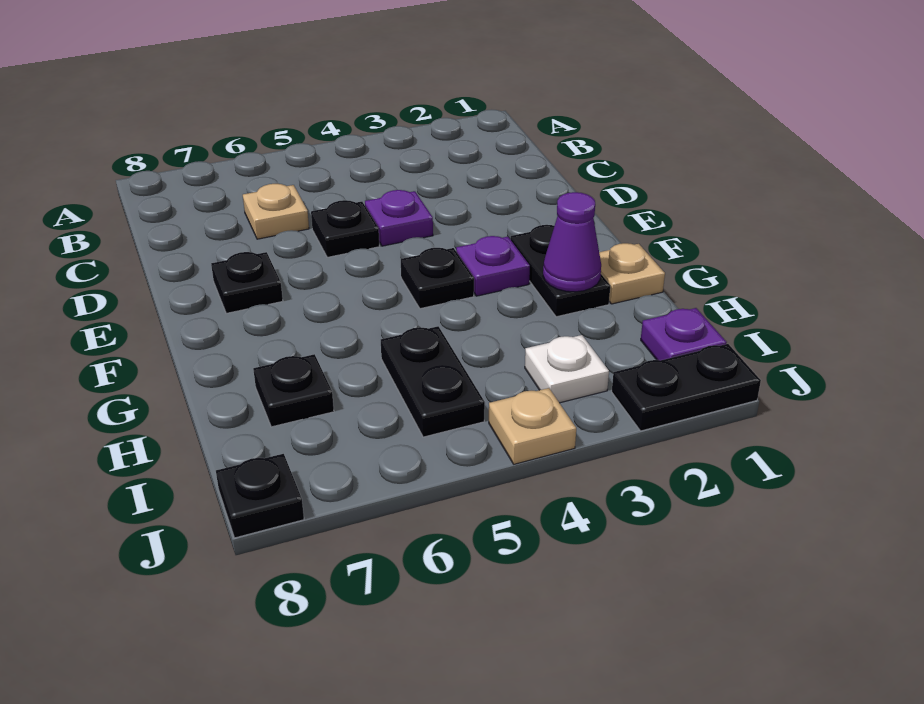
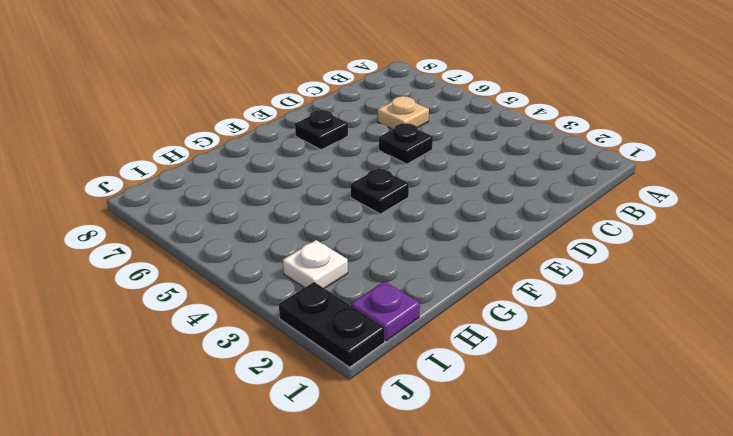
none -> purple plate D4 level 1
none -> black plate F2:G2 level 1
none -> purple plate F3 level 1

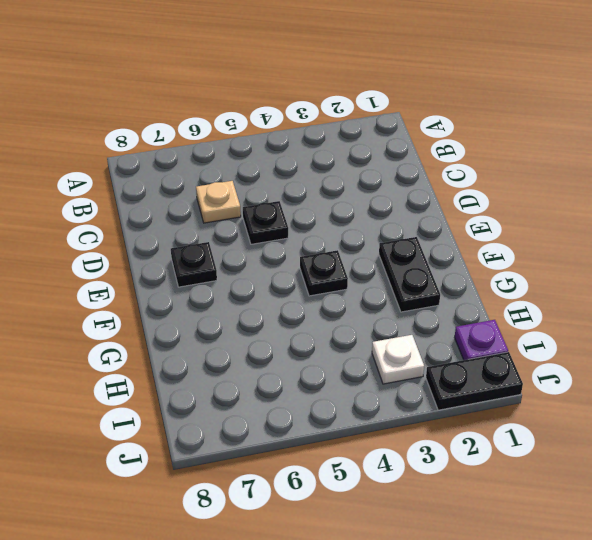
none -> purple plate D4 level 1
none -> purple plate F3 level 1
none -> tan plate G1 level 1

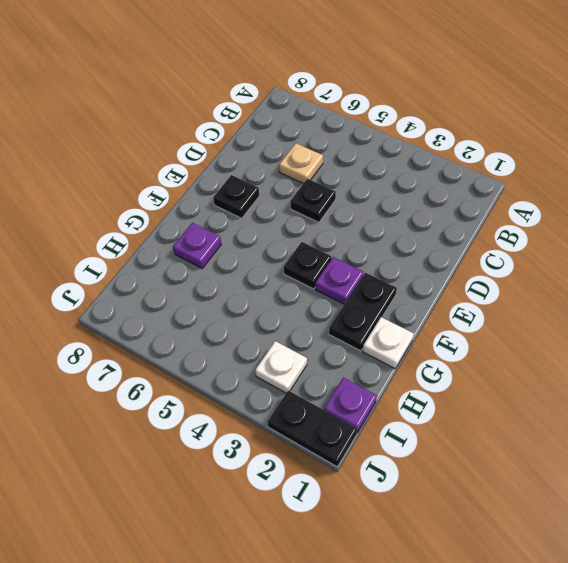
white plate G1 level 1 -> tan plate G1 level 1
purple plate G7 level 1 -> purple plate D4 level 1
none -> black plate H5:I5 level 1
none -> black plate H7 level 1
none -> tan plate J4 level 1

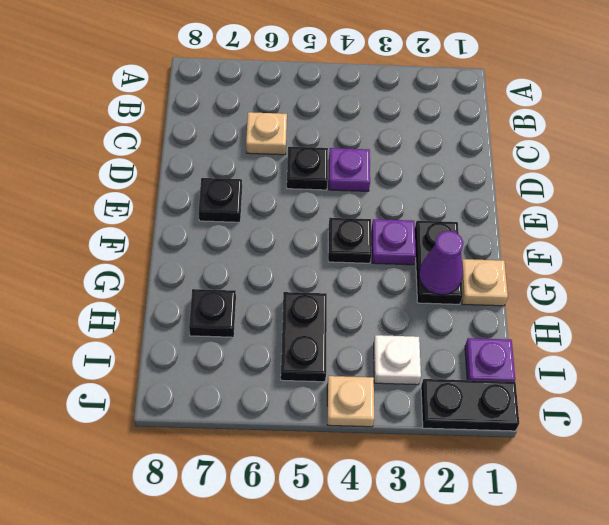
none -> black plate J8 level 1

